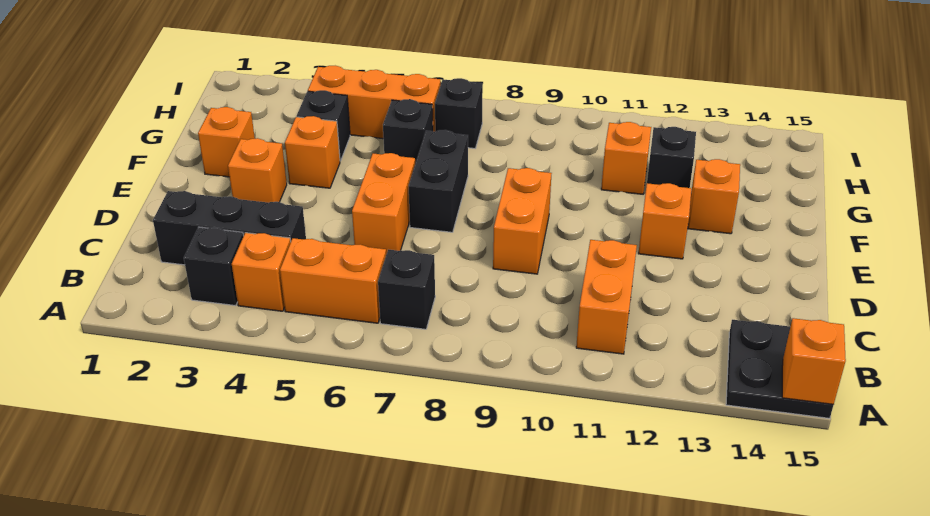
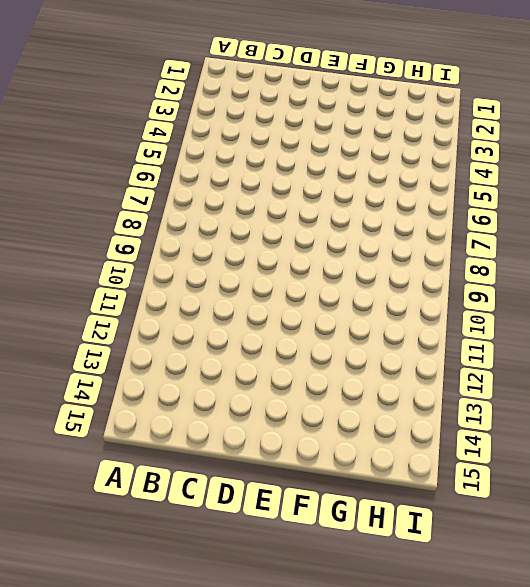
none -> black plate A14:B15 level 1
none -> black brick B3 level 1
none -> orange brick B4 level 1

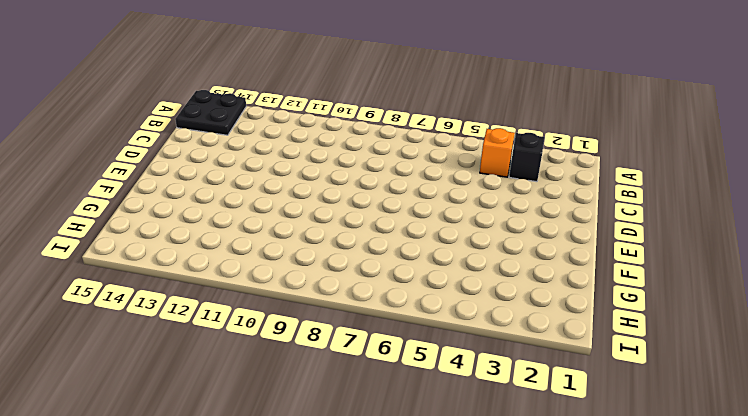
none -> orange brick B5:B6 level 1
none -> black brick B7 level 1
none -> orange brick B11:C11 level 1

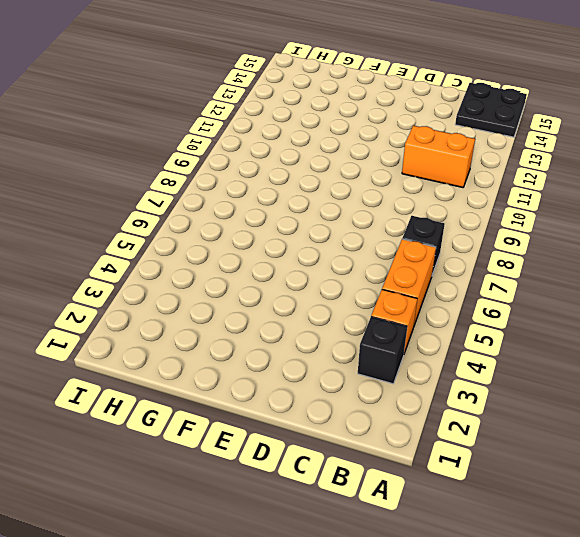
none -> black brick C2:C4 level 1
none -> orange brick D6:E6 level 1
none -> orange brick D9:E9 level 1

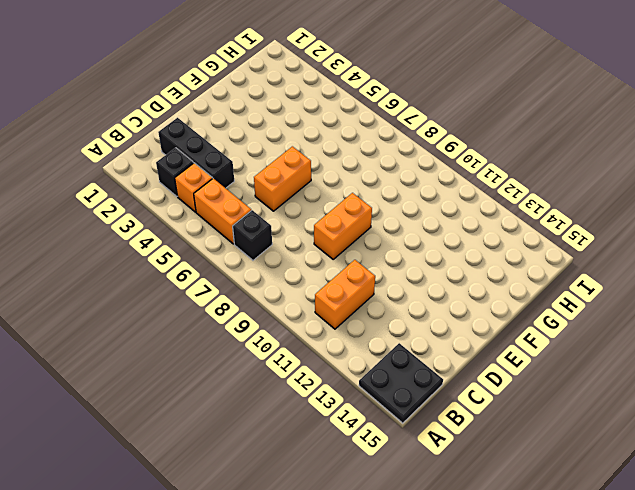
none -> orange brick E3 level 1
none -> black brick E7:F7 level 1
none -> orange brick E12 level 1

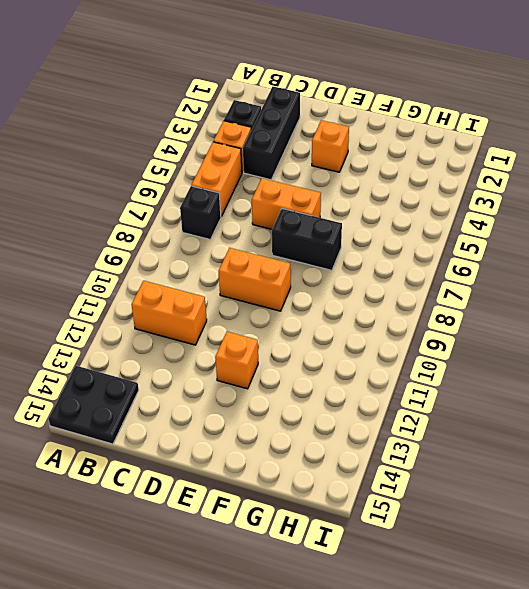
none -> orange brick F2 level 1
none -> orange brick F4 level 1
none -> orange brick F13 level 1

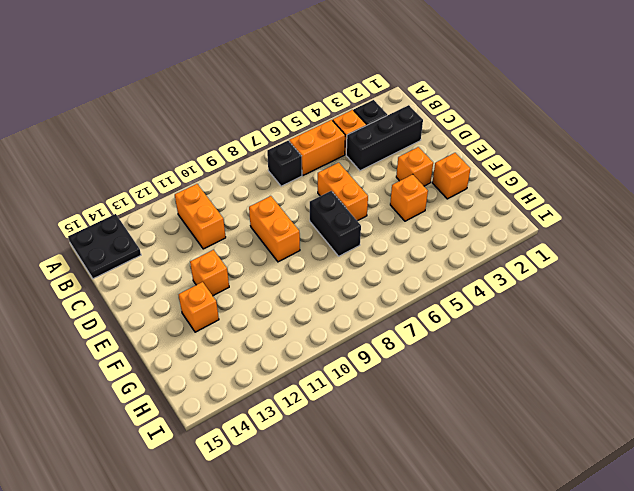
none -> black brick G4 level 1
none -> black brick G6 level 1
none -> orange brick G11 level 1

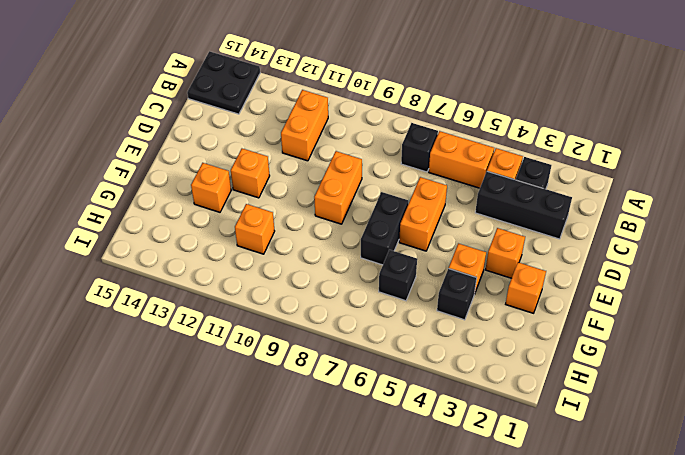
none -> black brick G12 level 1
none -> orange brick H4:H6 level 1
none -> black brick H7 level 1

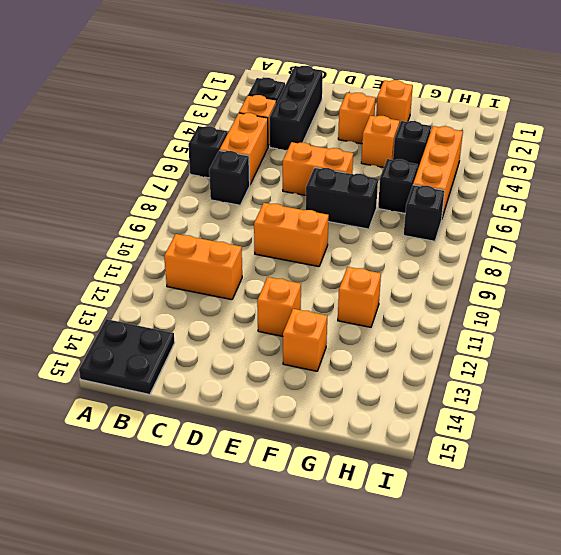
black brick A6 level 1 -> black brick G12 level 1
none -> orange brick A15 level 2

